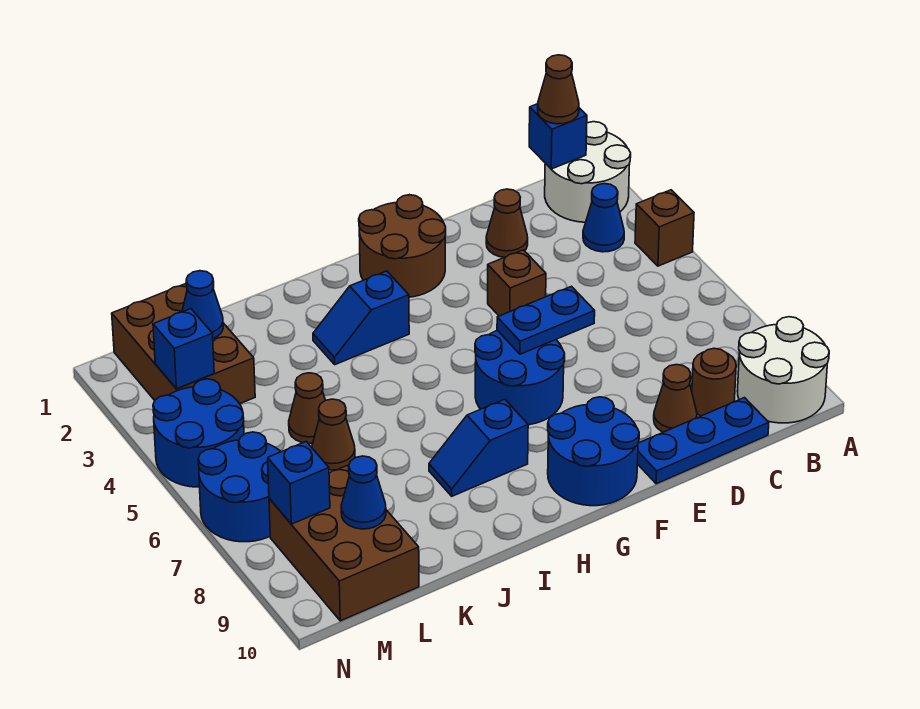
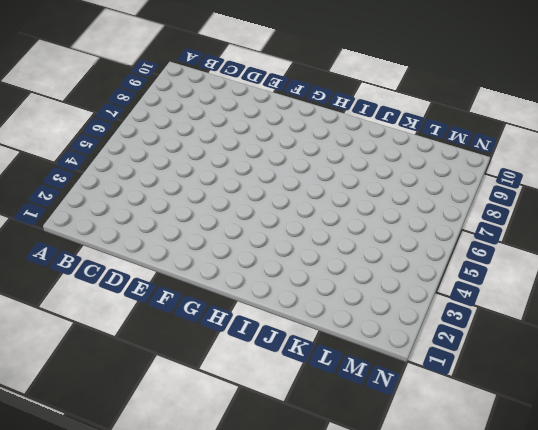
none -> white round brick A1:B2 level 1
none -> brown brick A4 level 1
none -> white round brick A9:B10 level 1

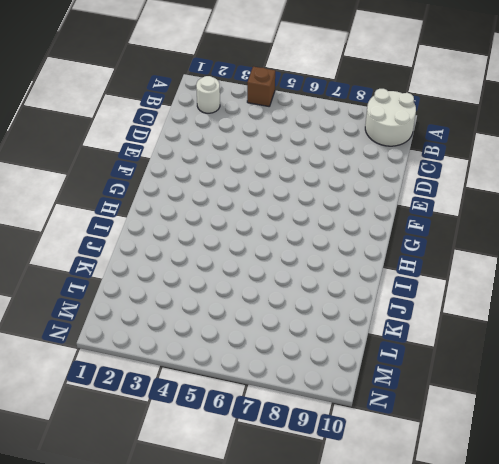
white round brick B2 level 1 -> white round brick A1:B2 level 1
none -> blue cone B3 level 1
none -> brown round brick C9 level 1
none -> blue plate C10:E10 level 1

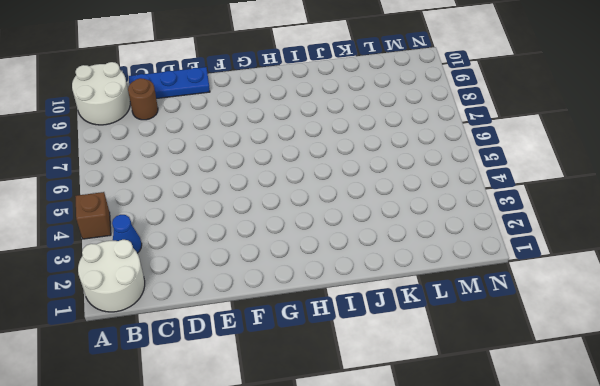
none -> brown cone D2 level 1
none -> brown cone D9 level 1
none -> brown brick E4 level 1

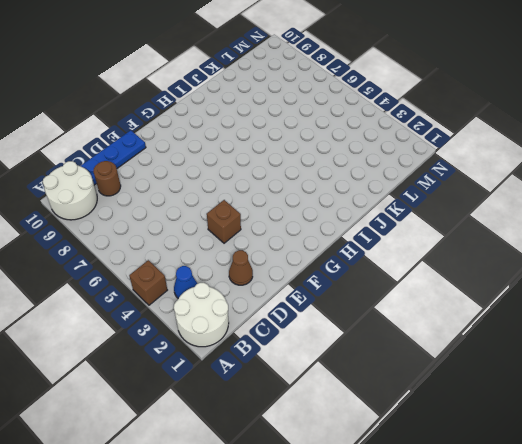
none -> brown cone D9 level 1
none -> brown round brick F1:G2 level 1
none -> blue round brick F6:G7 level 1

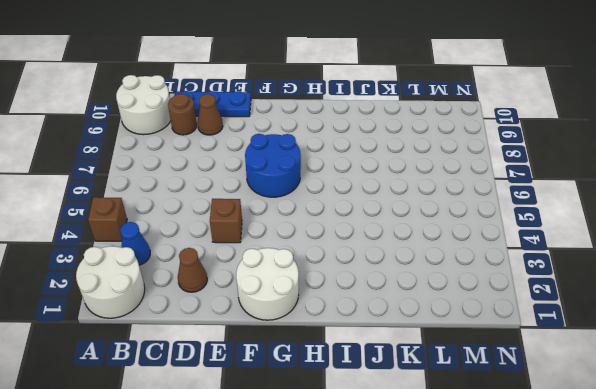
white round brick F1:G2 level 1 -> brown round brick F1:G2 level 1
none -> blue round brick F9:G10 level 1
none -> blue slope H3:I3 level 1 top H
none -> blue slope H8:I8 level 1 top H

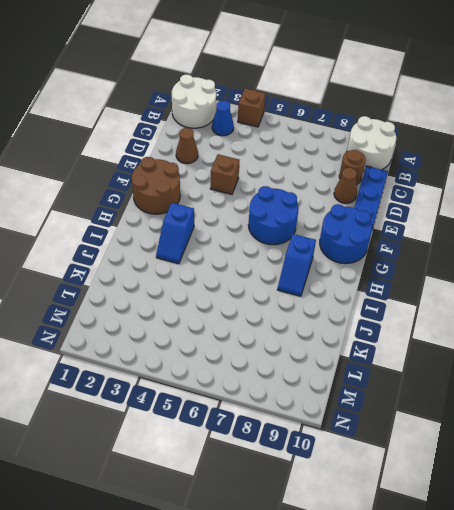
none -> brown cone K5 level 1
none -> brown cone K6 level 1
none -> brown brick L1:M3 level 1

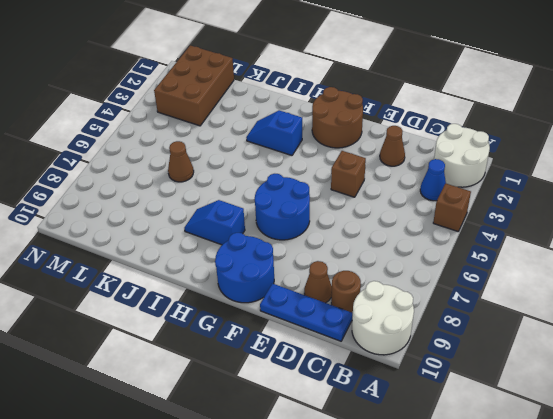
none -> brown cone K5 level 1
none -> brown brick L8:M10 level 1
none -> blue round brick M4:N5 level 1

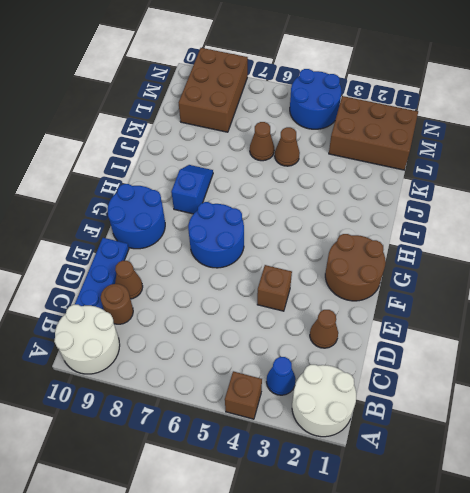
brown brick L8:N9 level 1 -> brown brick L8:M10 level 1
none -> blue slope H3:I3 level 1 top H
none -> blue round brick M6:N7 level 1
none -> blue brick B1 level 2

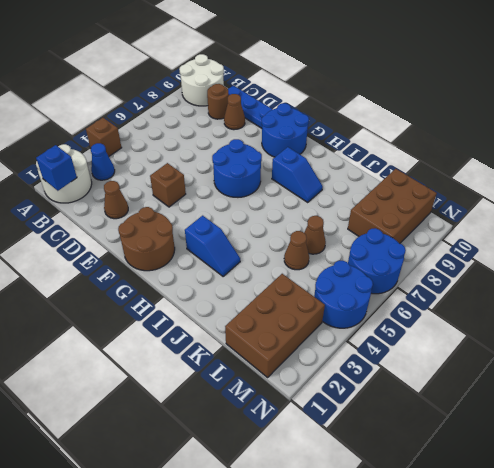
none -> blue plate E6:F6 level 2
none -> blue cone L2 level 2
none -> blue cone L9 level 2

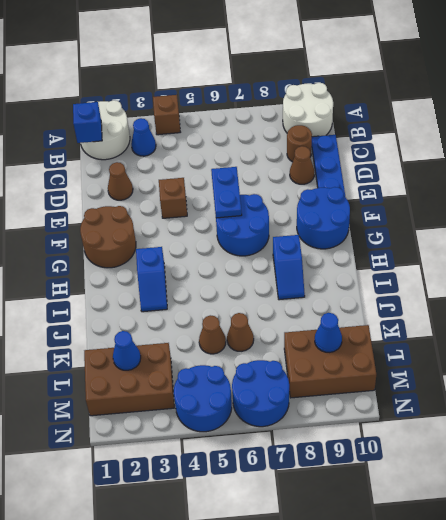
none -> blue brick M3 level 2
none -> blue brick M8 level 2
none -> brown cone B1 level 3

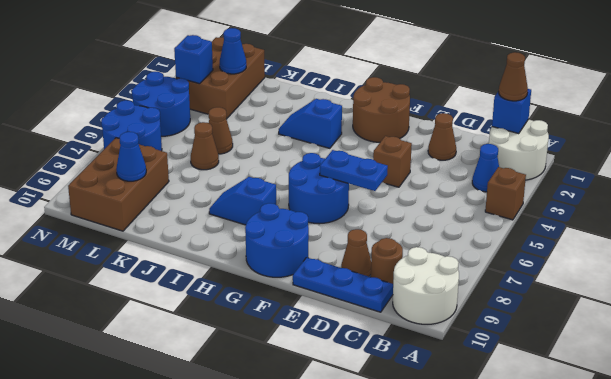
none -> blue brick M8 level 2

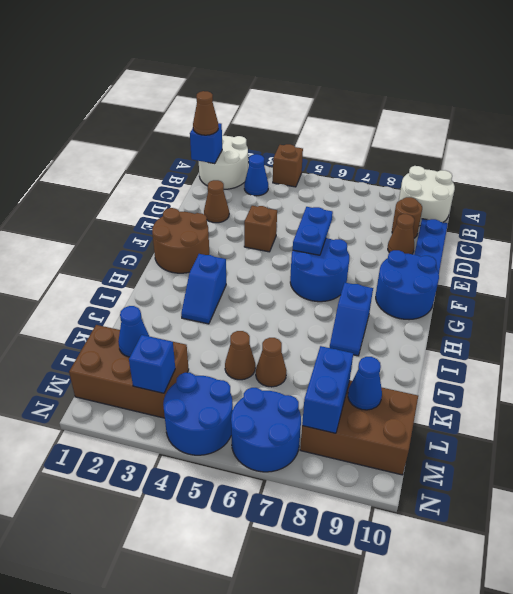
blue brick L8:M8 level 2 -> blue brick M8 level 2

